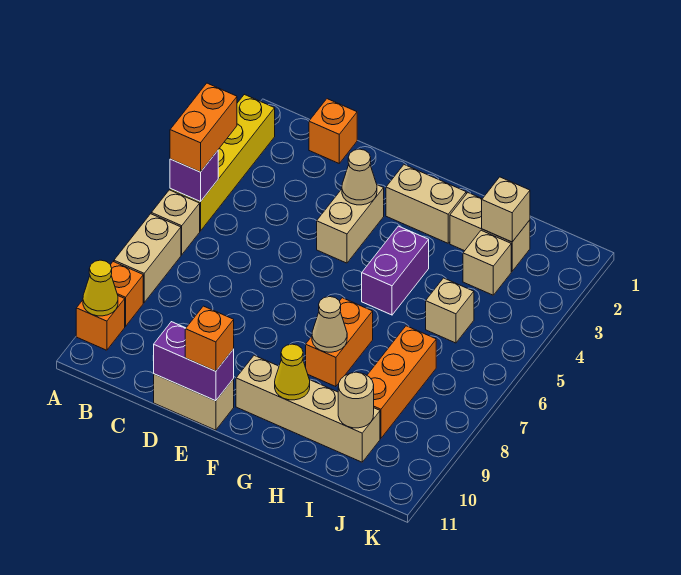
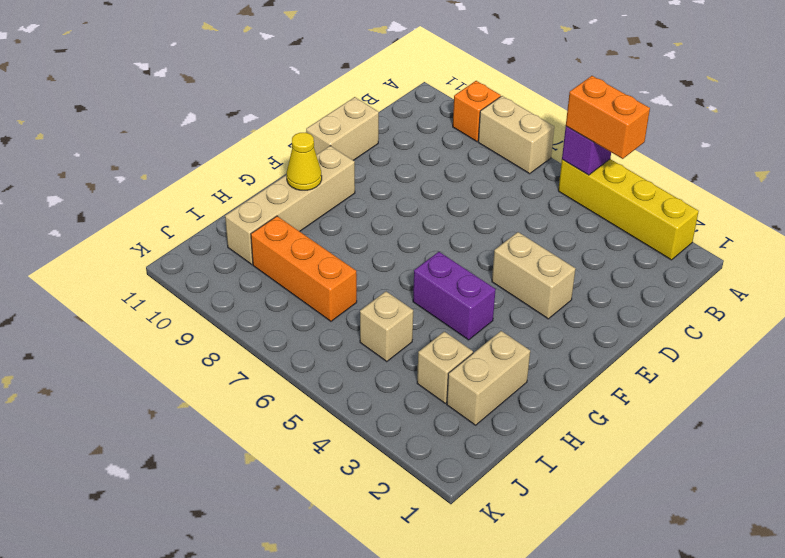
none -> tan brick A6 level 1
none -> orange brick A10 level 1
none -> orange brick C1 level 1

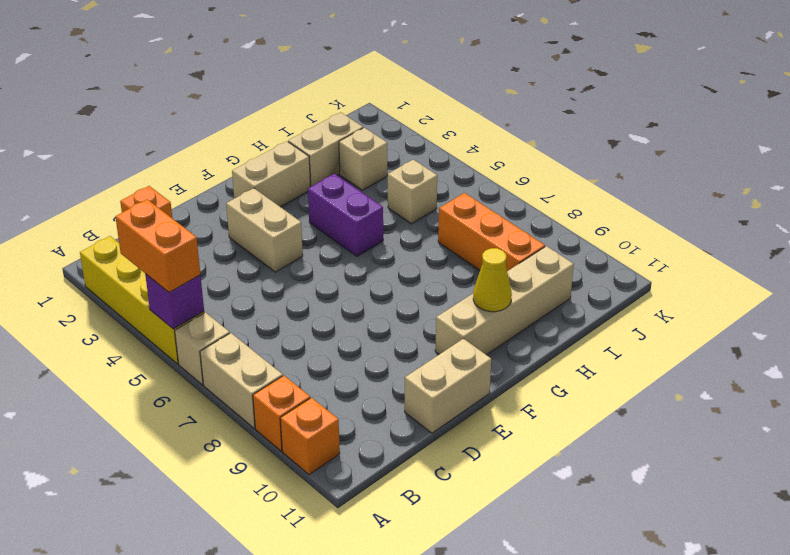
none -> orange brick G7:G8 level 1
none -> yellow cone A10 level 2
none -> purple brick D11:E11 level 2

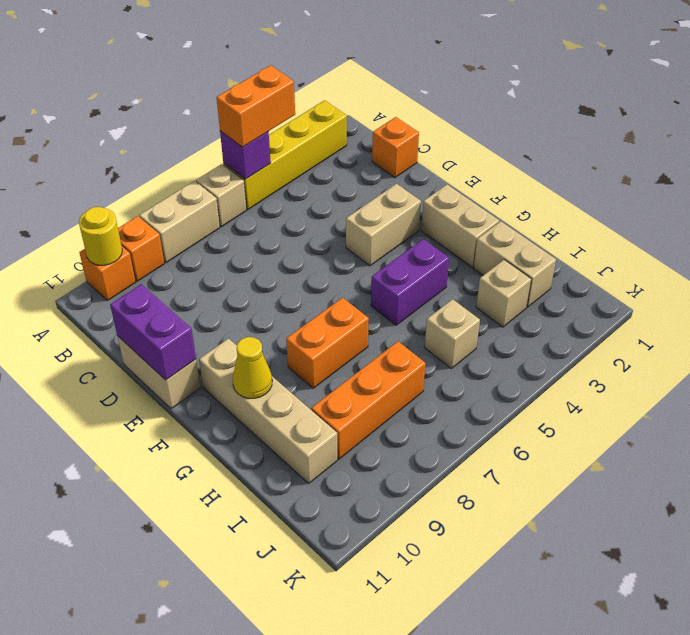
yellow round brick A10 level 2 -> yellow cone A10 level 2
none -> tan cone E3 level 2
none -> tan cone G8 level 2
none -> tan brick I2 level 2

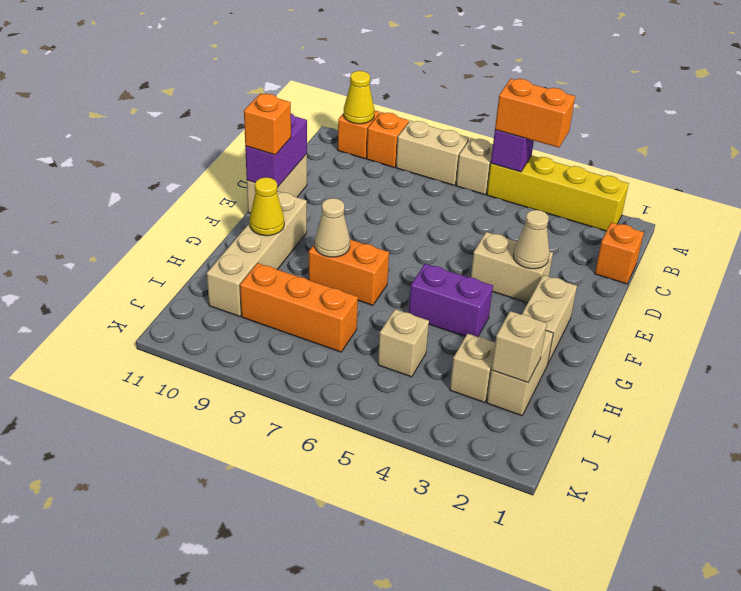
none -> tan round brick I10 level 2

